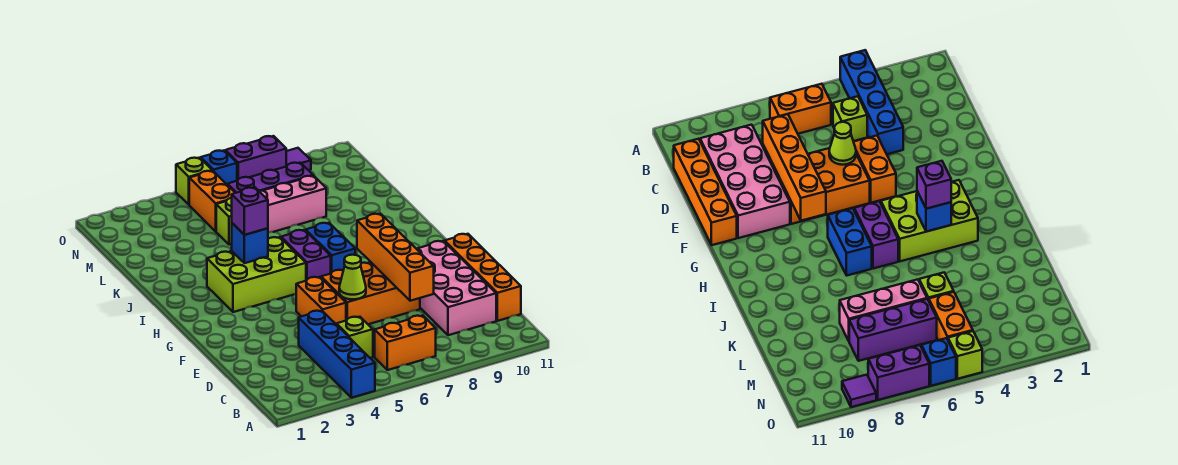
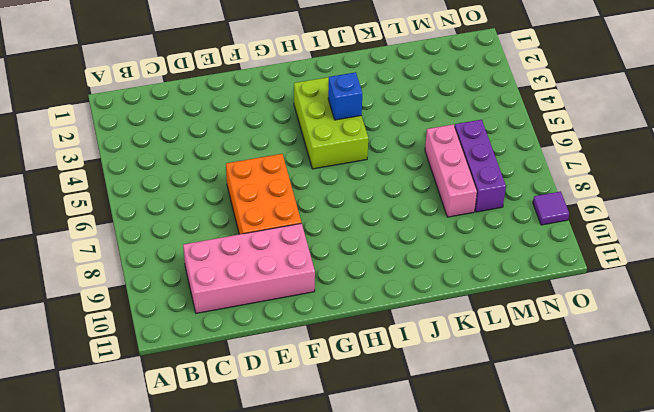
none -> blue brick A4:D4 level 1
none -> orange brick B6:B7 level 1
none -> lime brick C5 level 1

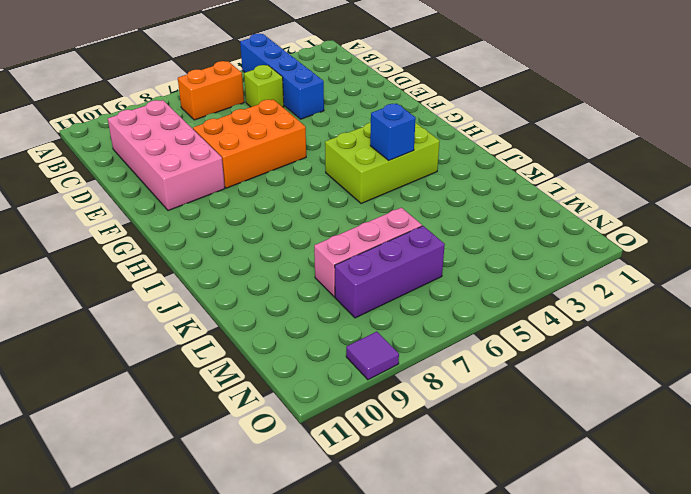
none -> orange brick C11:F11 level 1
none -> orange brick E5:F5 level 1
none -> purple brick H6:I6 level 1

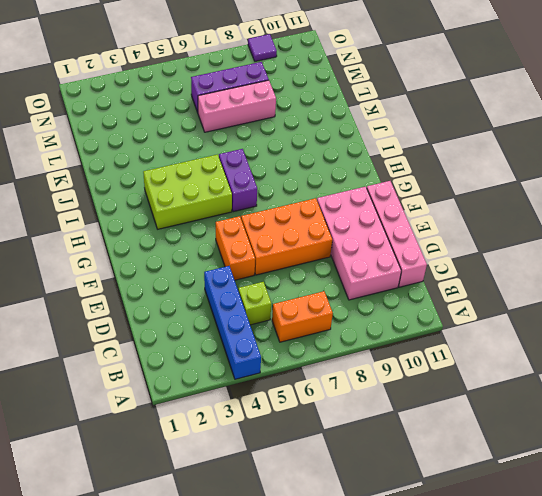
pink brick C11:F11 level 1 -> orange brick C11:F11 level 1
none -> blue brick H7:I7 level 1
none -> lime brick L5 level 1
none -> orange brick M5:N5 level 1

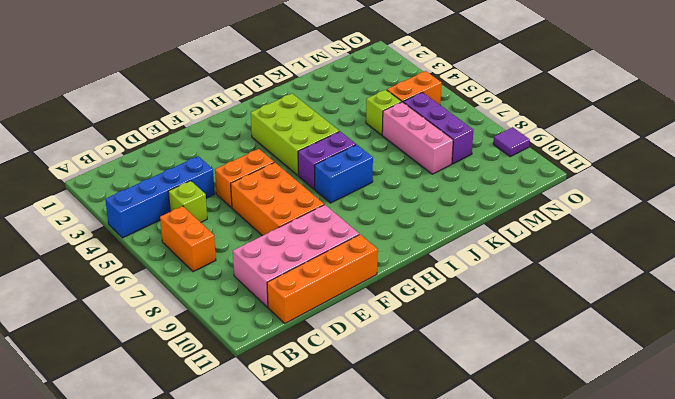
none -> lime brick O5 level 1
none -> blue brick O6 level 1
none -> purple brick O7:O8 level 1

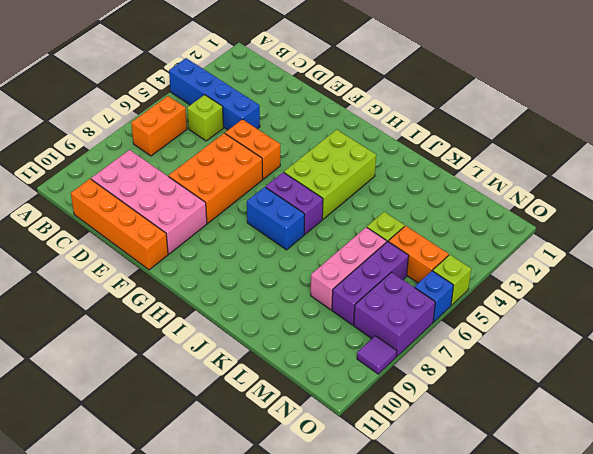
purple brick N7:O8 level 1 -> purple brick O7:O8 level 1
none -> orange brick D8:G8 level 2
none -> lime cone E6 level 2
none -> blue brick I4 level 2

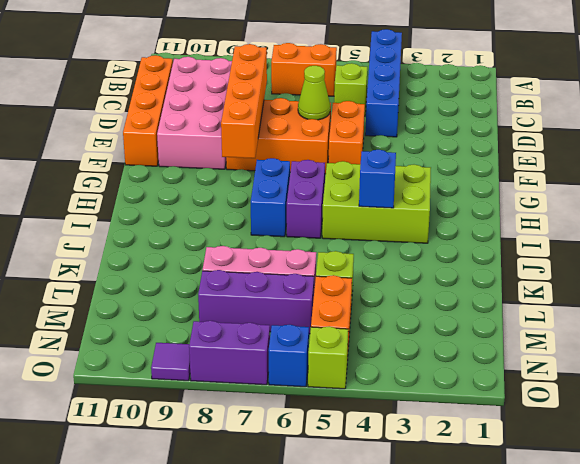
none -> purple brick I4 level 3

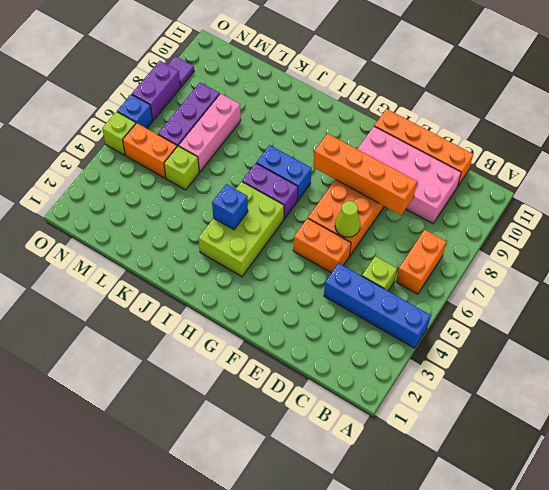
none -> purple brick I4 level 3

